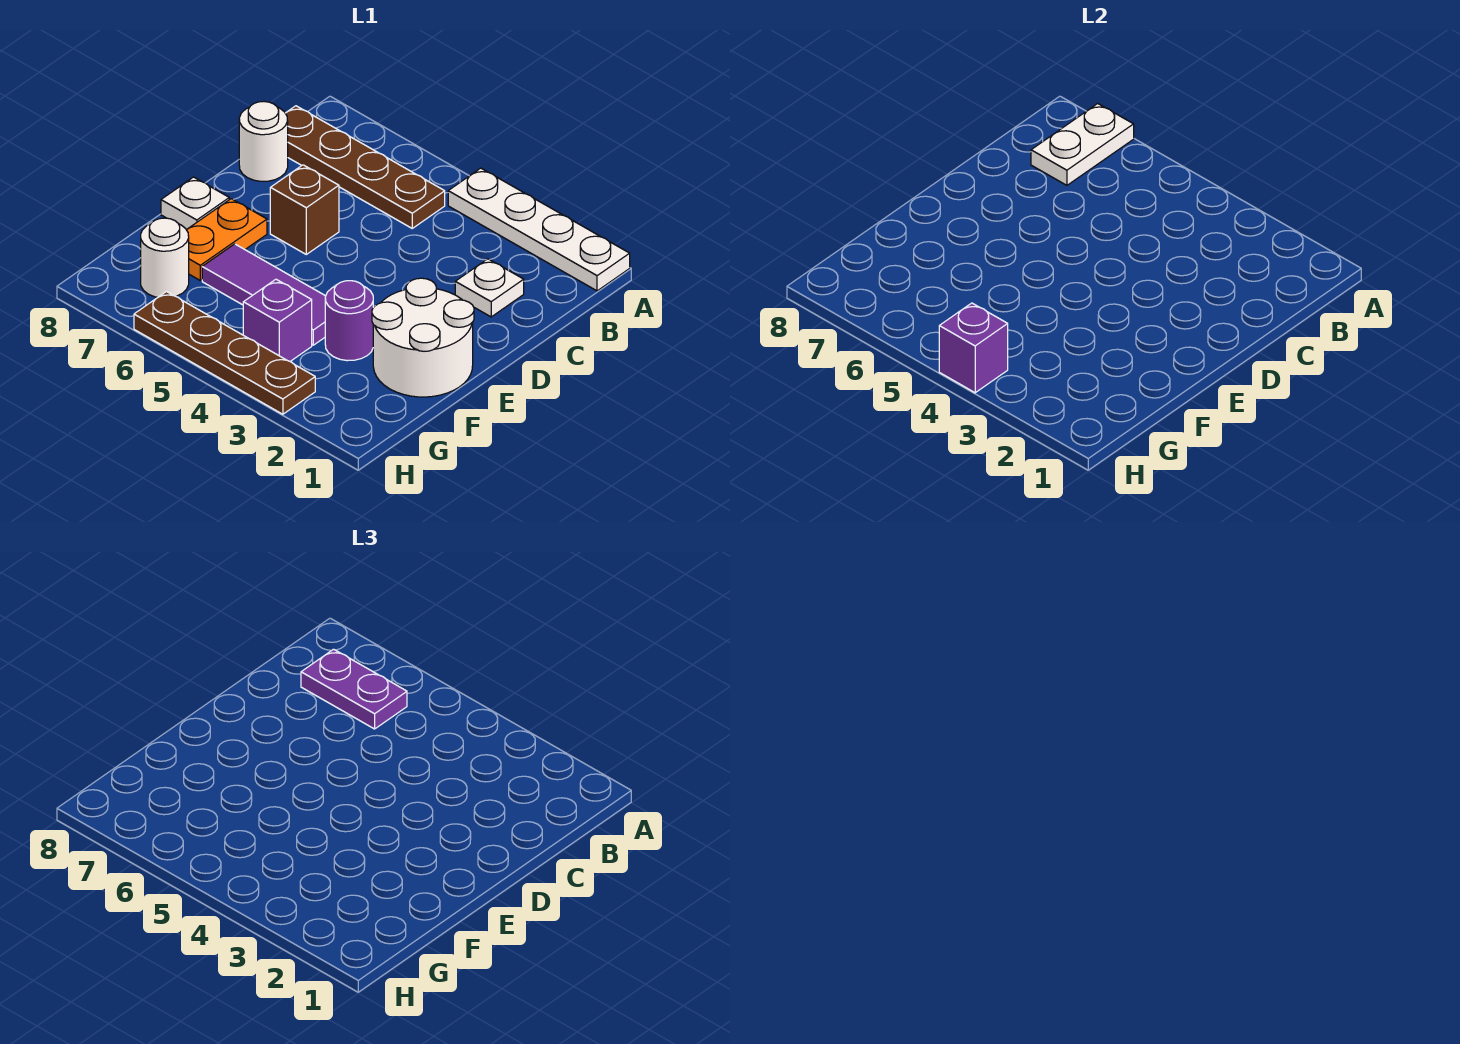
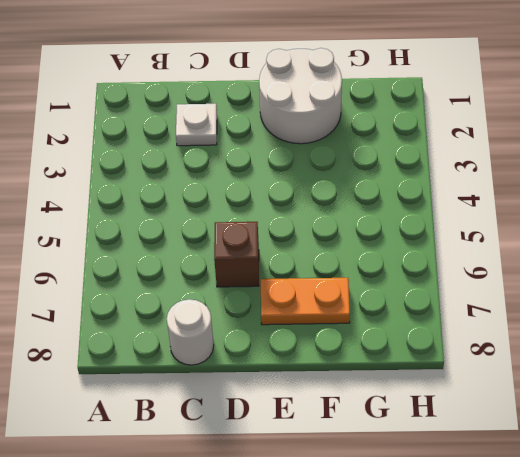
none -> white plate A1:A4 level 1
none -> brown plate B5:B8 level 1
none -> white plate E8 level 1

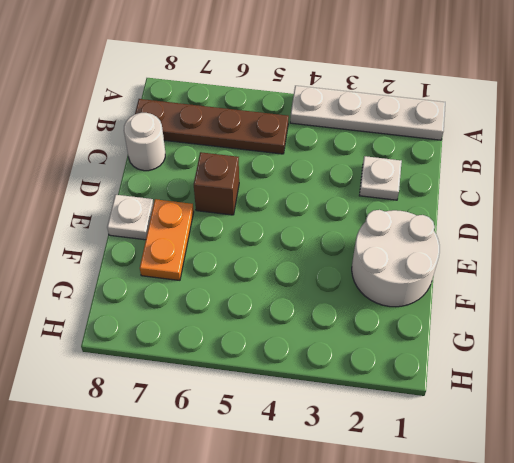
none -> purple round brick F3 level 1
none -> purple tile F4:F6 level 1
none -> purple brick G4 level 1

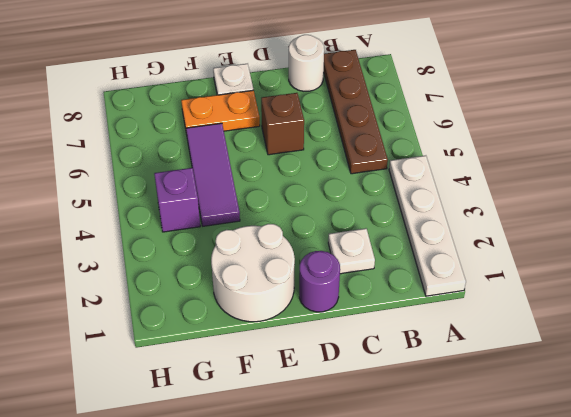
purple round brick D1 level 1 -> purple round brick F3 level 1
none -> white round brick G7 level 1
none -> brown plate H3:H6 level 1
none -> white plate A7:B7 level 2

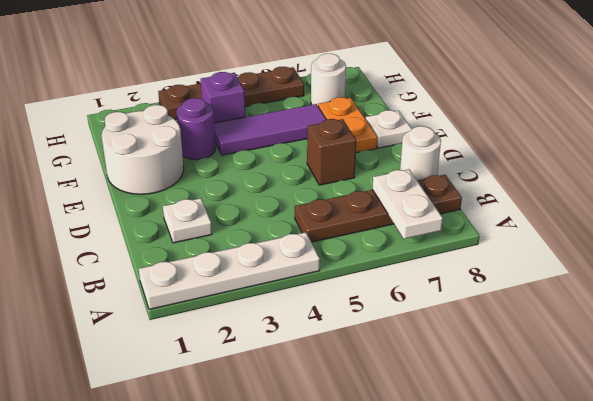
none -> purple brick H4 level 2
none -> purple plate B6:B7 level 3

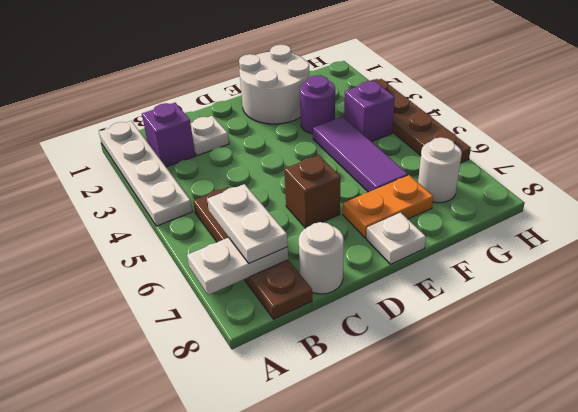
purple brick B2 level 1 -> purple brick H4 level 2
white plate B6:B7 level 3 -> purple plate B6:B7 level 3

